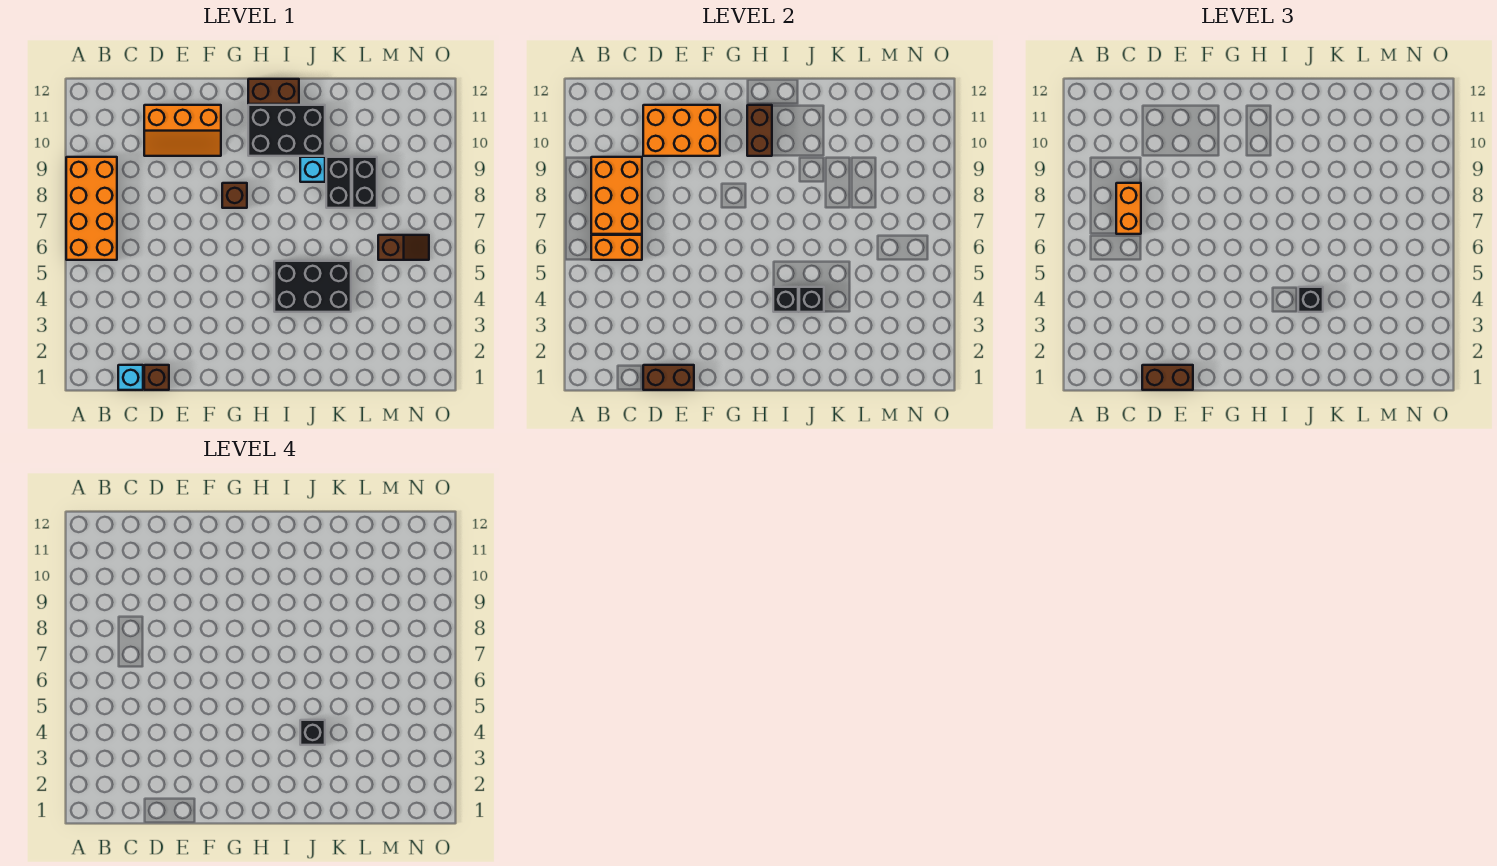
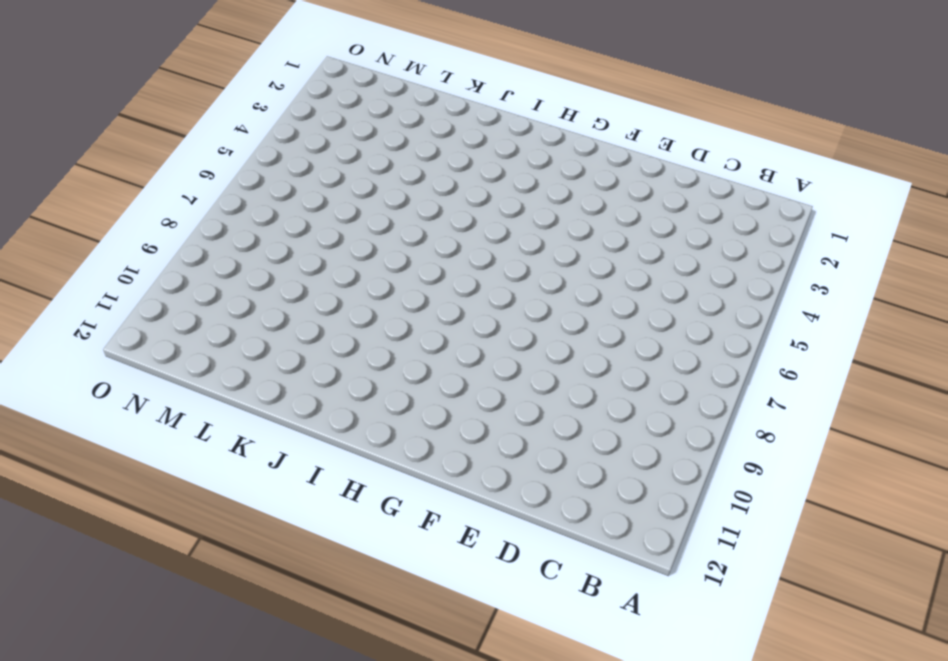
none -> orange brick A6:B9 level 1
none -> cyan brick C1 level 1
none -> brown brick D1 level 1

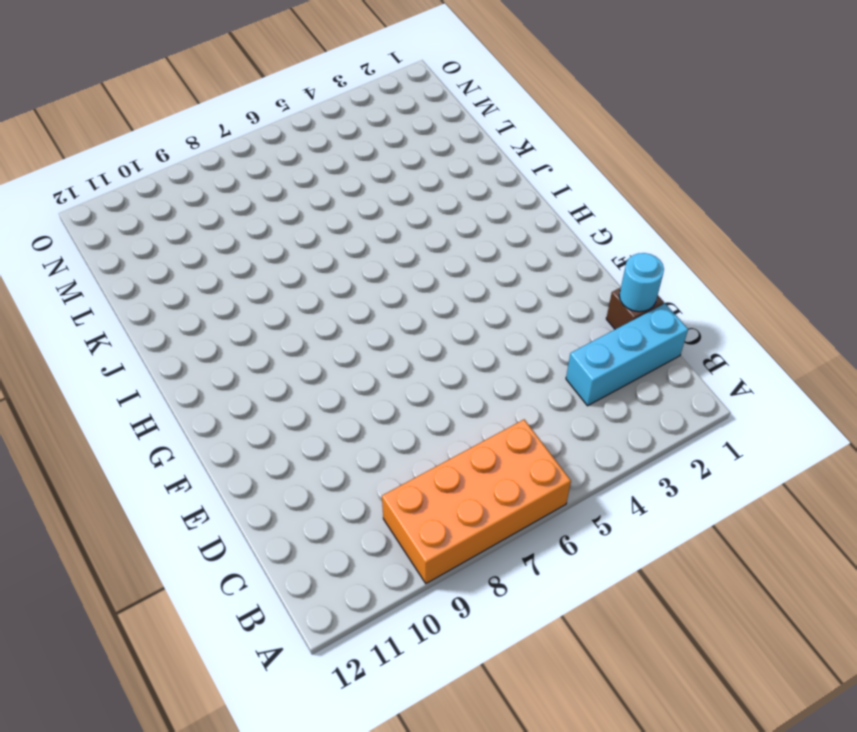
cyan brick C1:C3 level 1 -> cyan brick C1 level 1
cyan round brick D1 level 2 -> brown brick D1:E1 level 2
none -> orange slope D10:F11 level 1 top 11
none -> brown brick G8 level 1
none -> black brick H10:J11 level 1

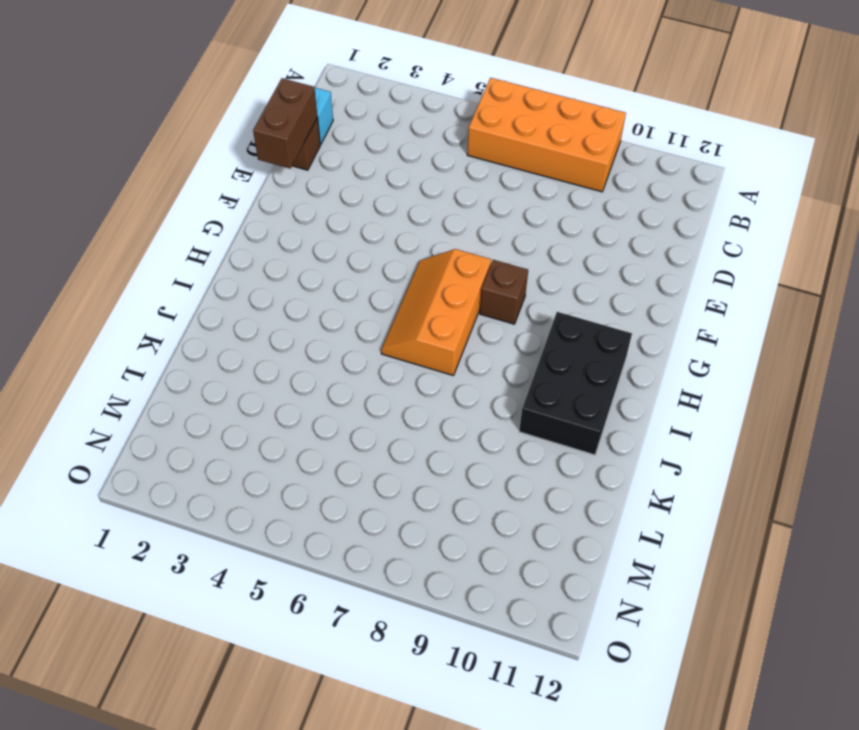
orange slope G6:I7 level 1 top 7 -> orange slope D10:F11 level 1 top 11
none -> brown brick H12:I12 level 1
none -> black brick I4:K5 level 1
none -> cyan brick J9 level 1

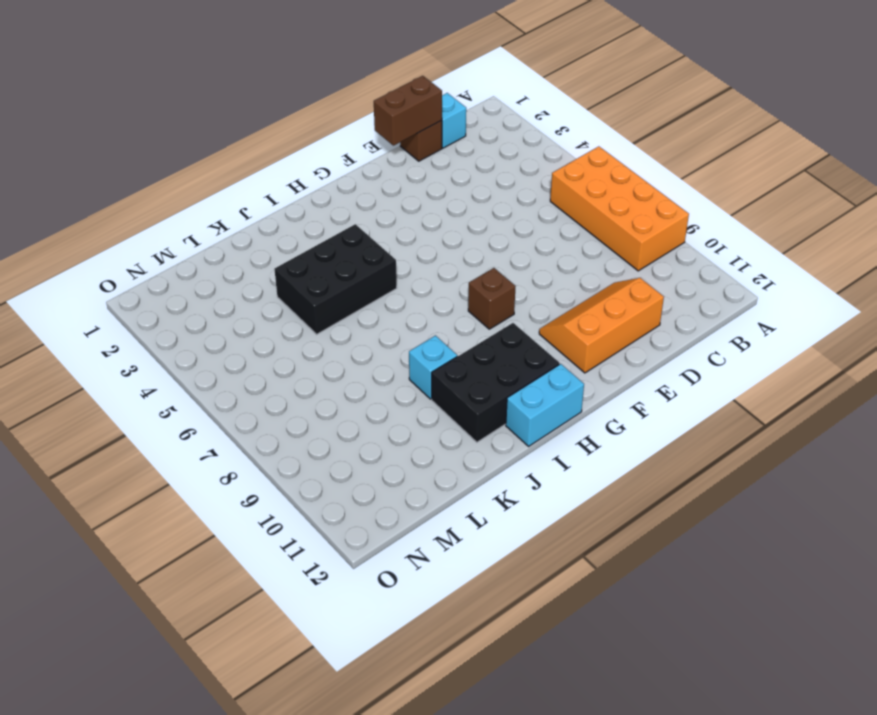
cyan brick H12:I12 level 1 -> brown brick H12:I12 level 1
none -> black brick K8:K9 level 1
none -> black brick L8:L9 level 1
none -> brown slope M6:N6 level 1 top M

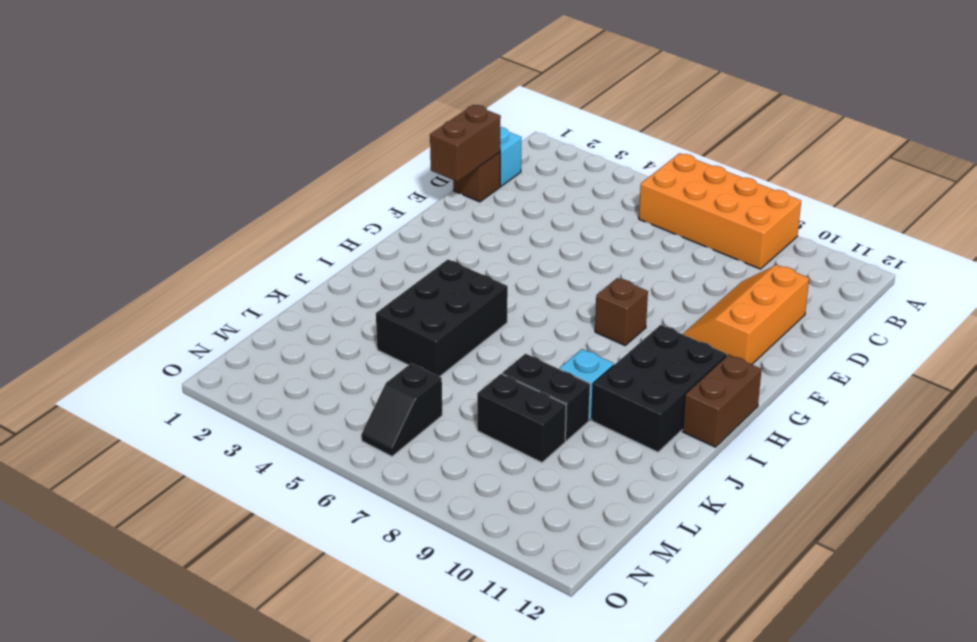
black slope M6:N6 level 1 top M -> brown slope M6:N6 level 1 top M
none -> orange brick B6:C6 level 2
none -> orange brick B7:C9 level 2
none -> orange brick D10:F11 level 2

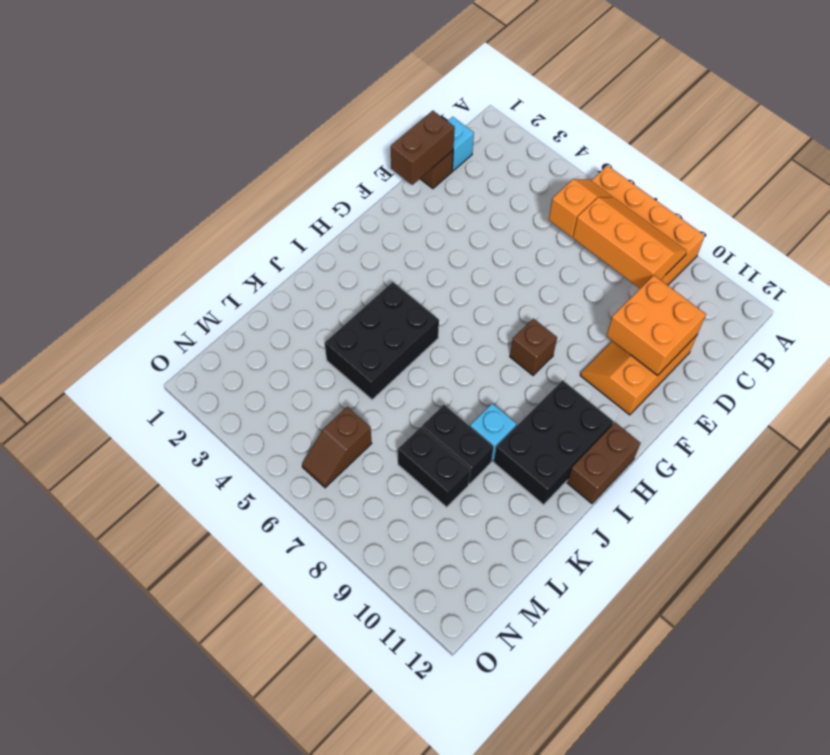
orange slope B6:C6 level 2 top C -> orange brick B6:C6 level 2
orange slope B7:C9 level 2 top C -> orange brick B7:C9 level 2
orange brick D10:E11 level 2 -> orange brick D10:F11 level 2
none -> brown brick H10:H11 level 2
none -> black brick I4 level 2
none -> black brick J4 level 2

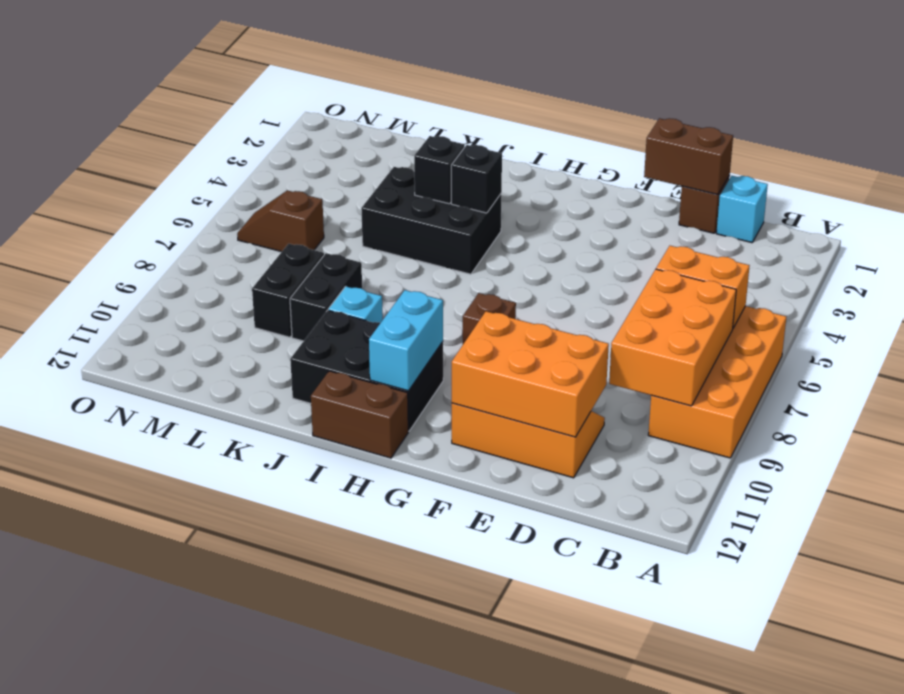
cyan brick H10:H11 level 2 -> brown brick H10:H11 level 2
none -> orange brick C7:C8 level 3
none -> brown brick D1:E1 level 3
none -> black brick J4 level 3

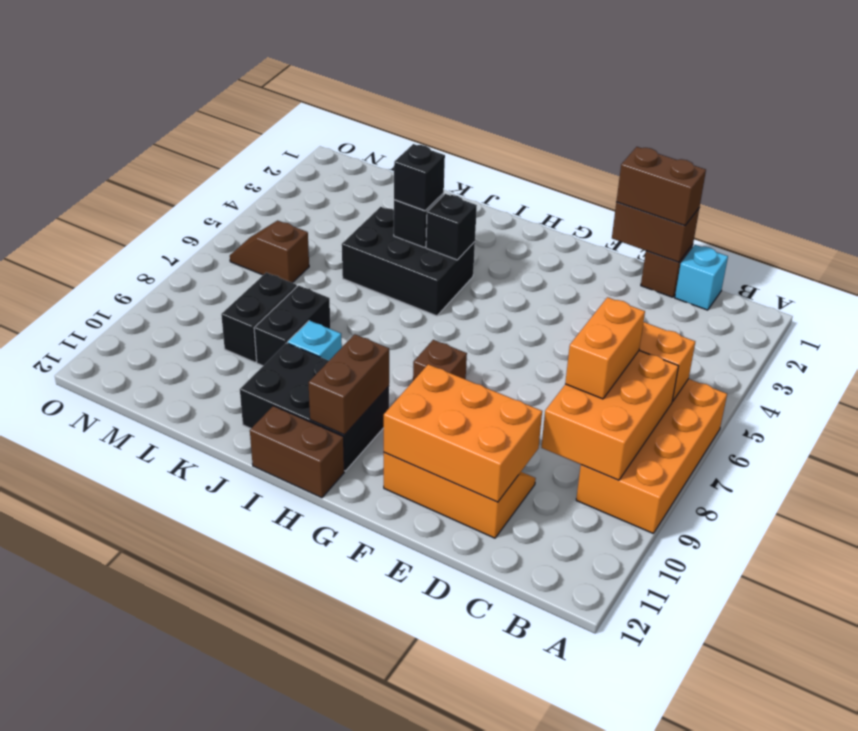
none -> black brick J4 level 4

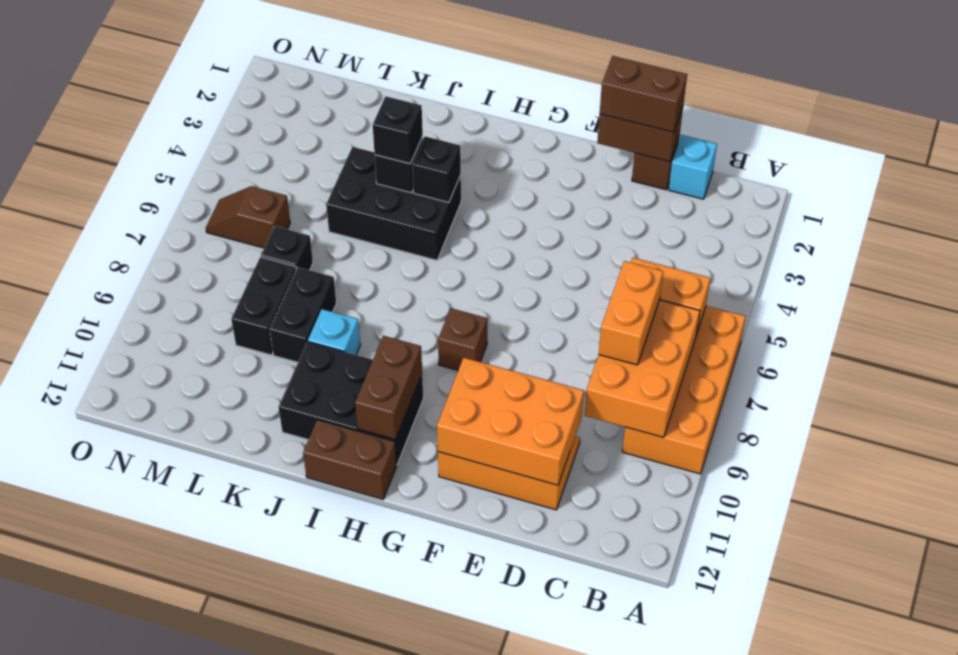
black brick L7 level 1 -> black brick J4 level 4

